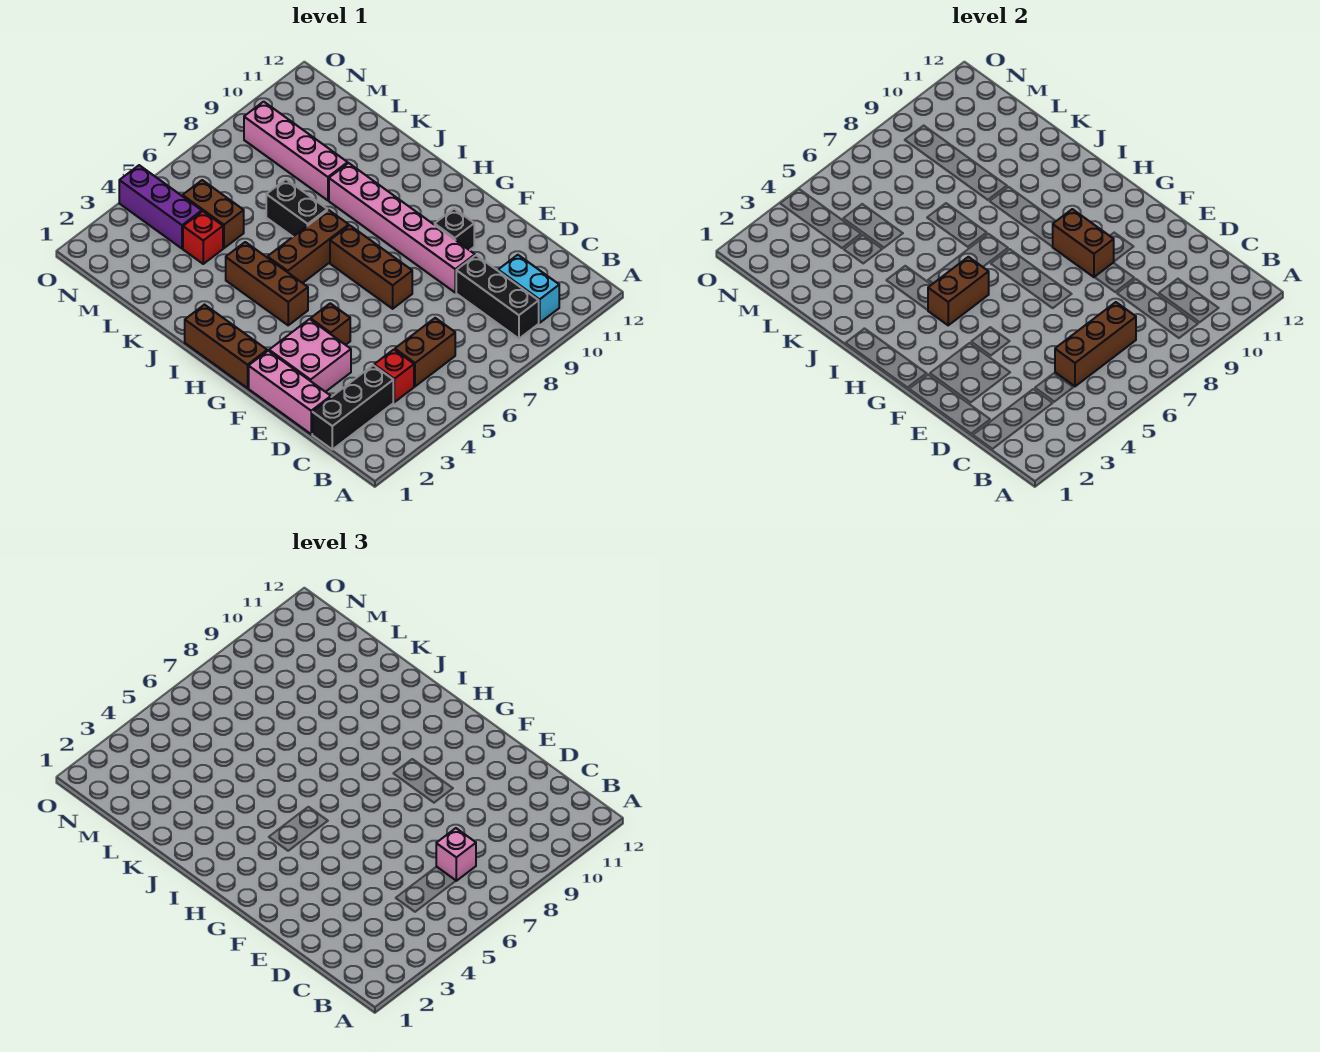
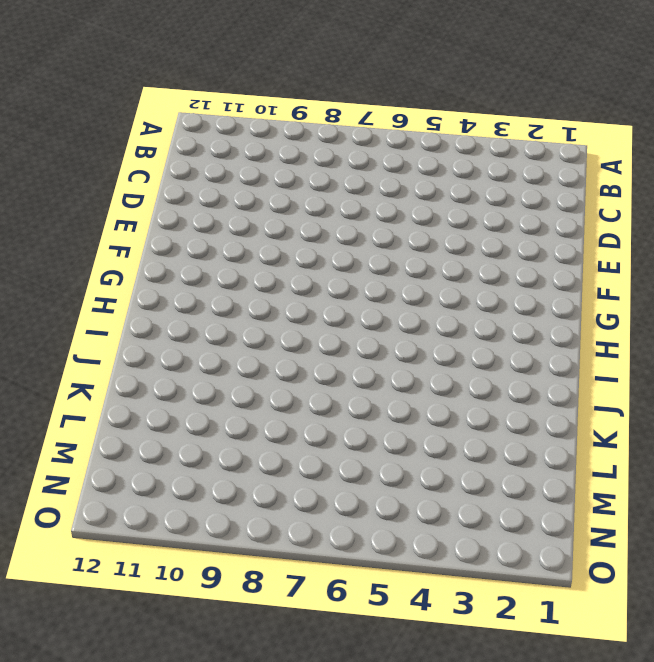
none -> black brick B9:D9 level 1
none -> cyan brick B10:C10 level 1
none -> black brick C1:C3 level 1

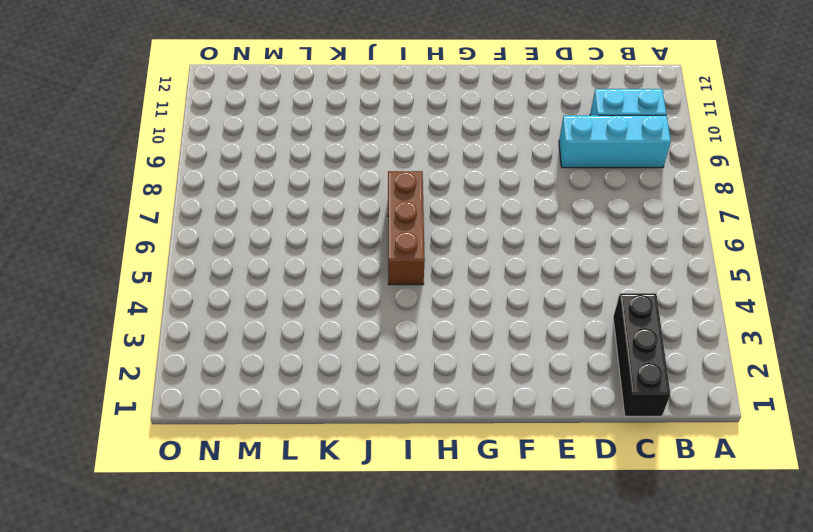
cyan brick B9:D9 level 1 -> black brick B9:D9 level 1
none -> red brick C4 level 1
none -> brown brick C5:C6 level 1
none -> pink brick D1:F1 level 1

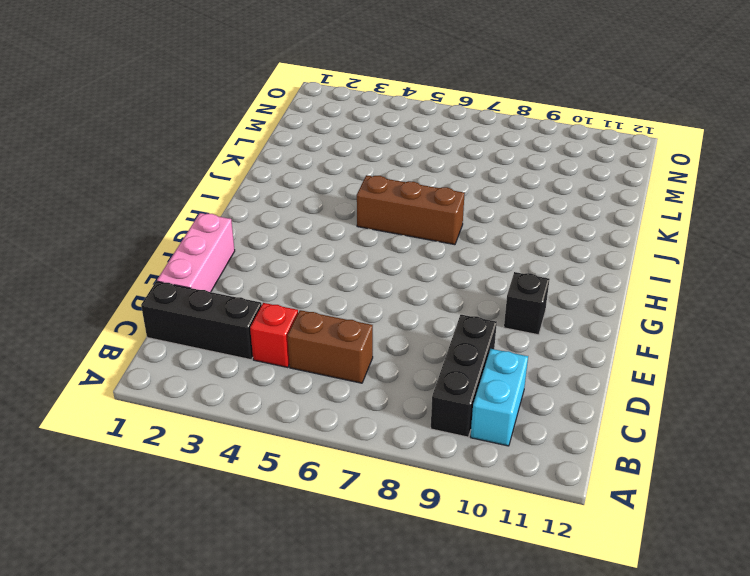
none -> pink brick E2:F3 level 1
none -> pink brick E9:J9 level 1
none -> brown brick F4 level 1

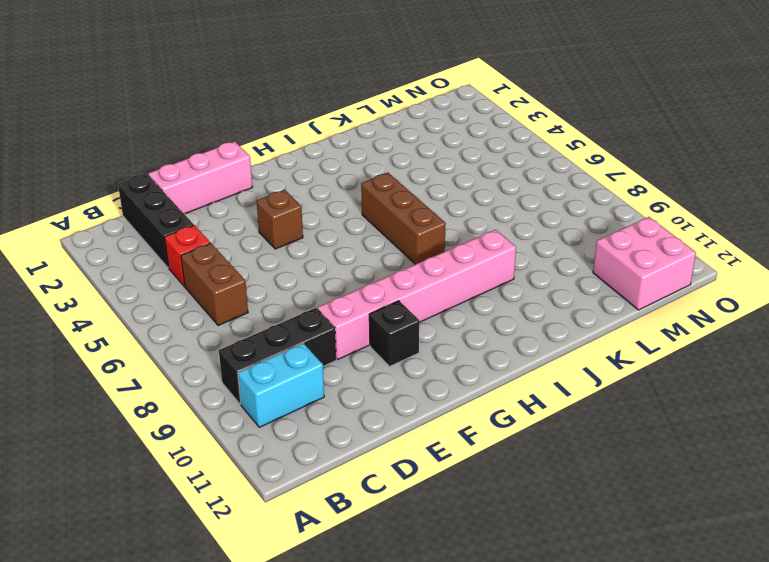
pink brick M11:N12 level 1 -> pink brick E2:F3 level 1
none -> brown brick F7:H7 level 1
none -> brown brick G1:I1 level 1
none -> brown brick H4:J4 level 1

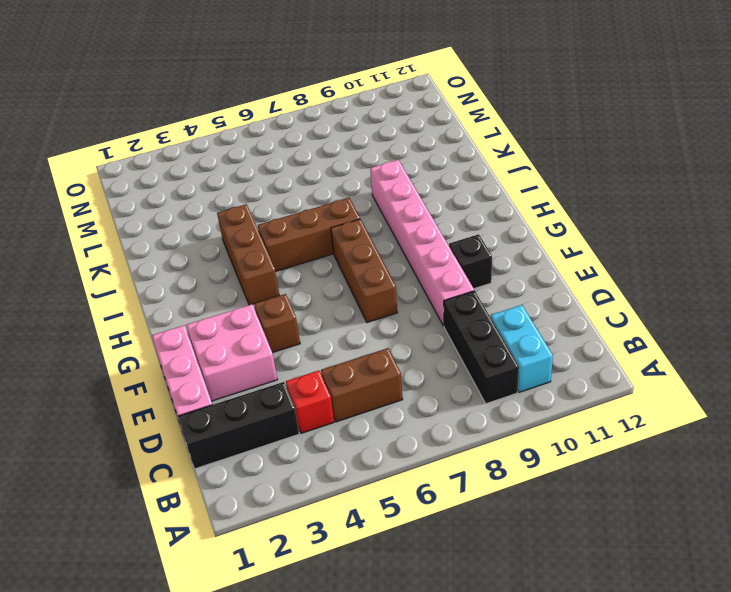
none -> brown brick G1:I1 level 1
none -> black brick J7:K7 level 1
none -> pink brick K9:N9 level 1

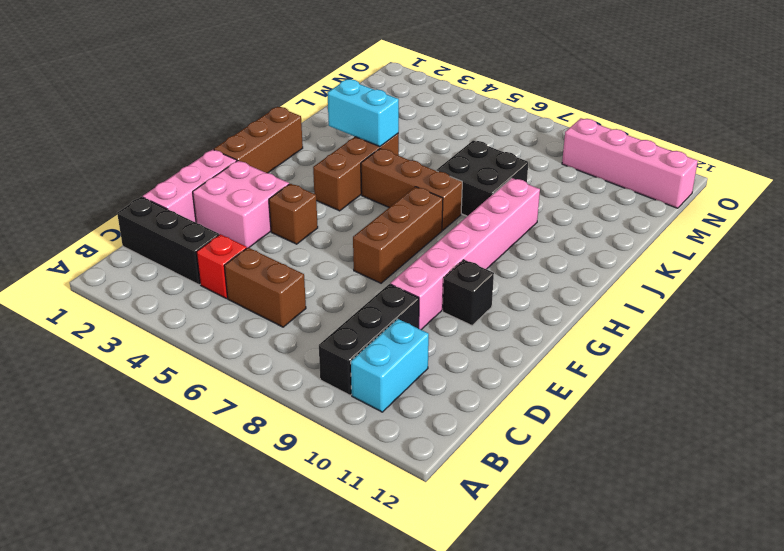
cyan brick J3:J4 level 2 -> none
black brick J7:K8 level 1 -> black brick J7:K7 level 1
pink brick N9:N12 level 1 -> pink brick K9:N9 level 1
none -> red brick L4 level 1
none -> brown brick L5:M5 level 1
none -> purple brick M4:O4 level 1

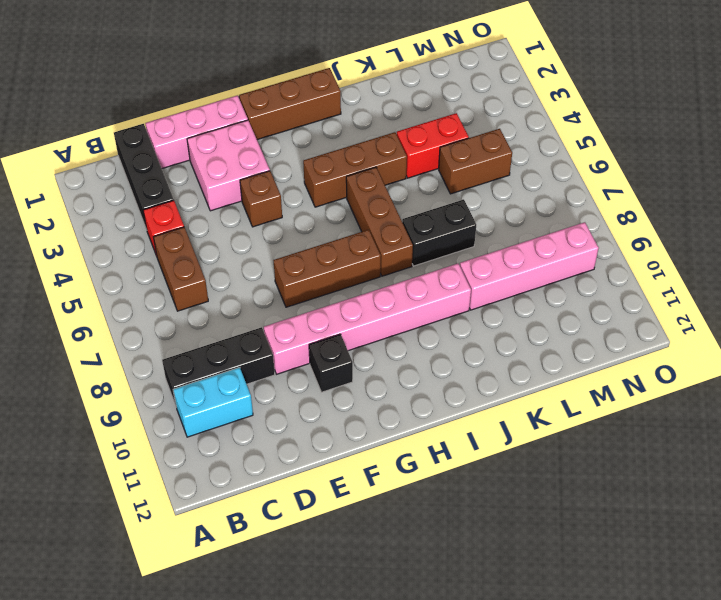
red brick K4:L4 level 1 -> red brick L4 level 1
none -> purple brick M4:O4 level 1
none -> brown brick C5:C7 level 2
none -> brown brick F9:G9 level 2

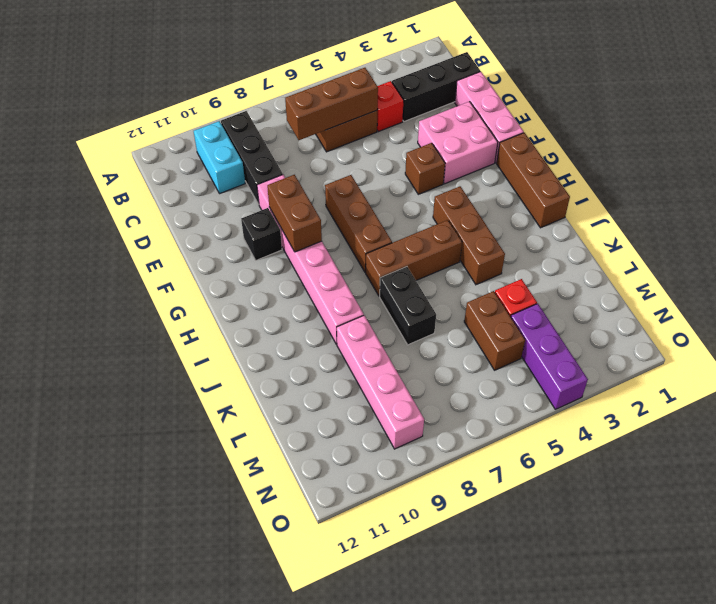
none -> brown brick H4:H5 level 2
none -> pink brick C7 level 3

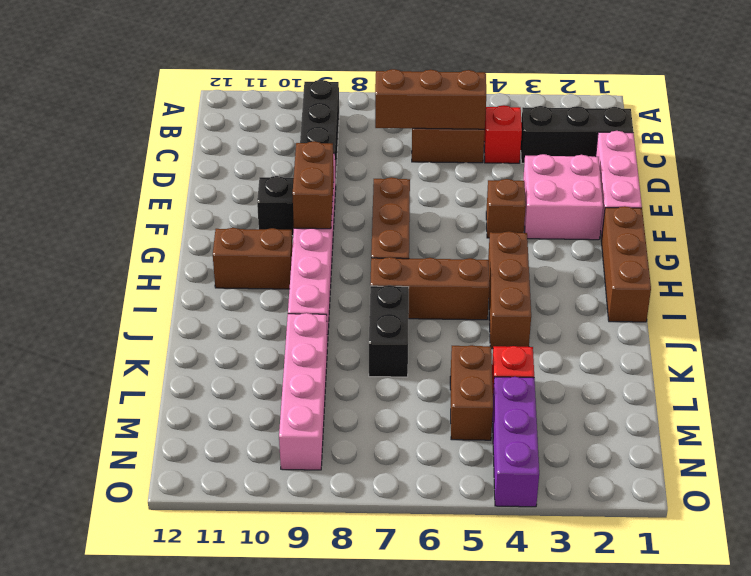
brown brick H10:H11 level 1 -> brown brick H4:H5 level 2
none -> cyan brick B10:C10 level 1
none -> pink brick C7 level 3

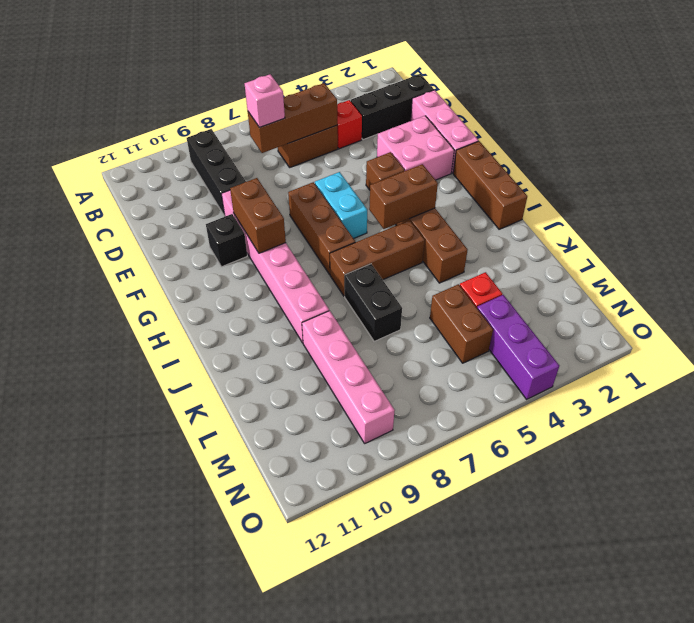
cyan brick F6:G6 level 1 -> cyan brick B10:C10 level 1

